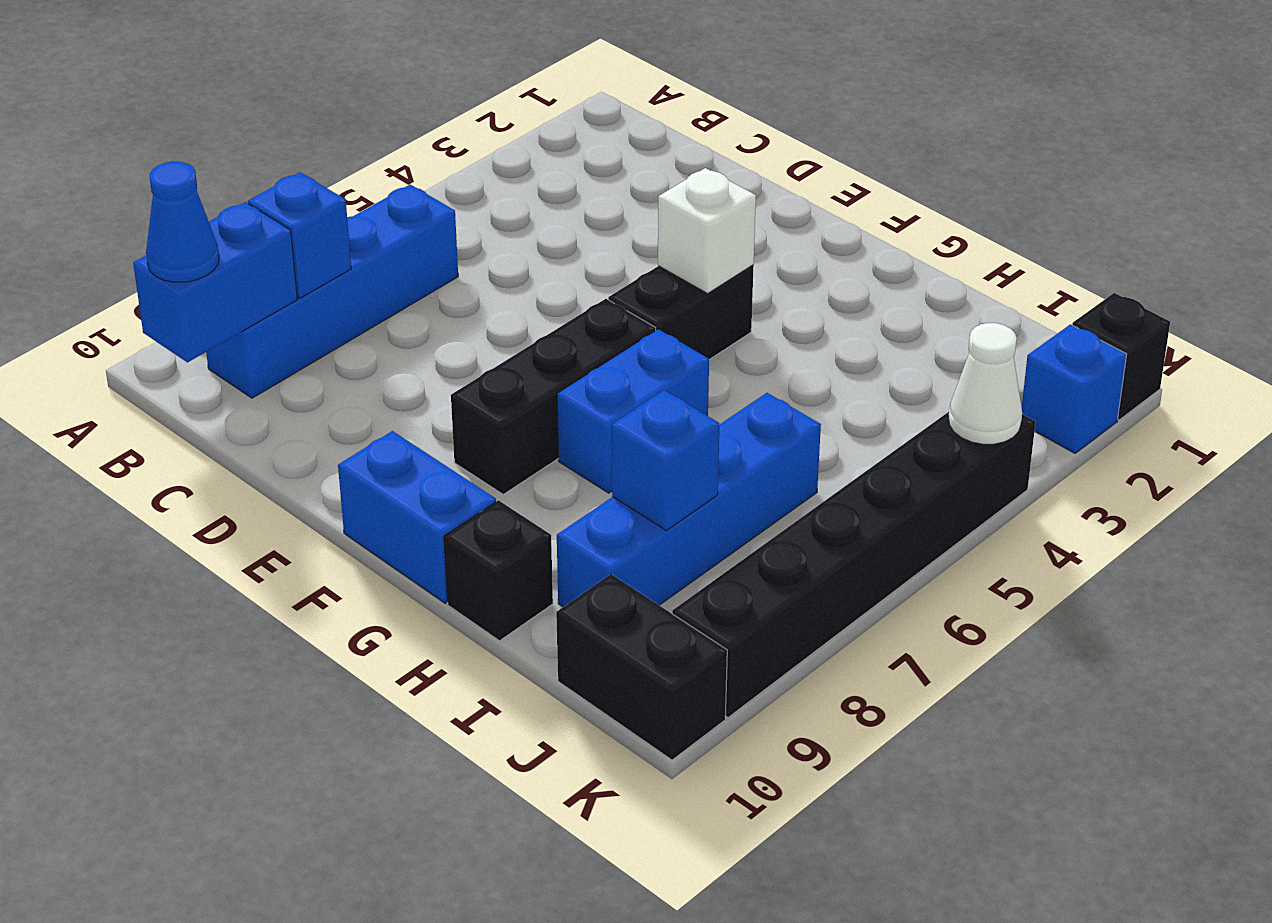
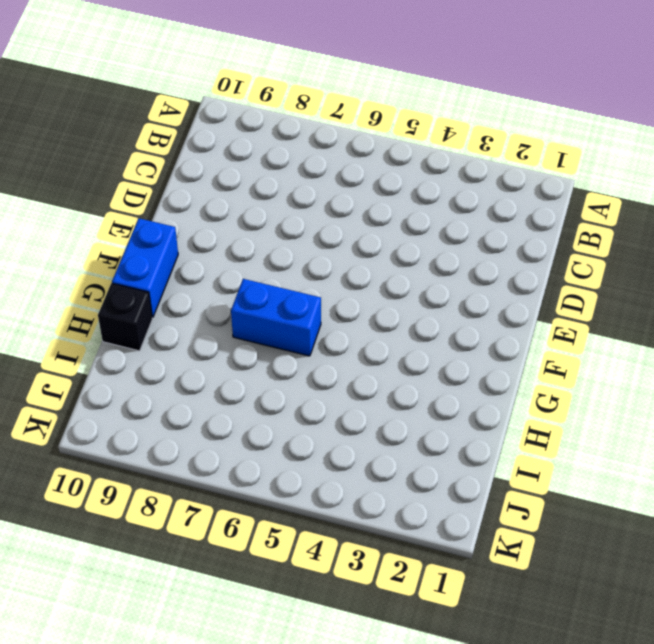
none -> blue brick B6:B9 level 1
none -> black brick F4:F5 level 1
none -> black brick F6:F8 level 1

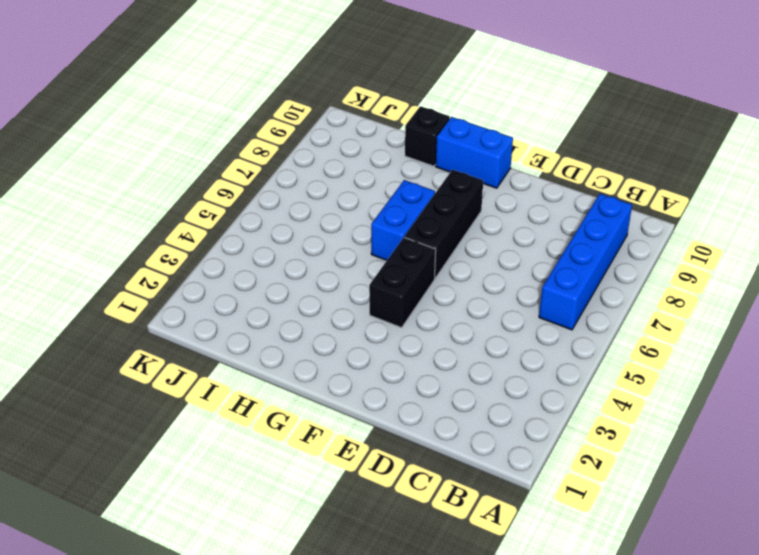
none -> blue brick I6:I9 level 1
none -> black brick J10:K10 level 1
none -> black brick K1 level 1

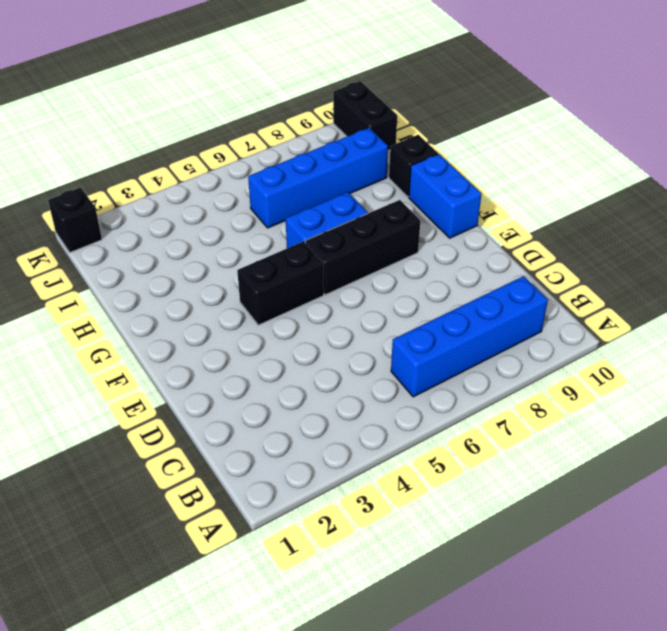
none -> blue brick K2 level 1
none -> black brick K4:K9 level 1
none -> blue brick B8 level 2

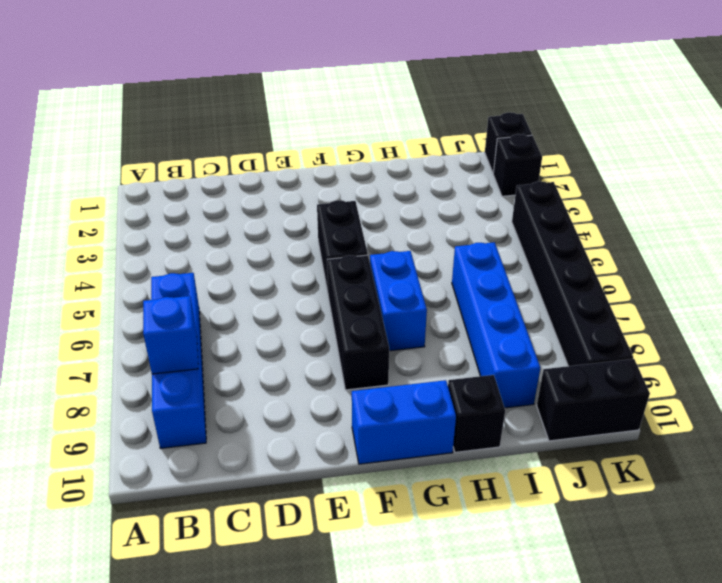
black brick K2 level 1 -> blue brick K2 level 1
none -> blue brick B9:B10 level 2
none -> white brick F4 level 2
none -> blue brick I8 level 2

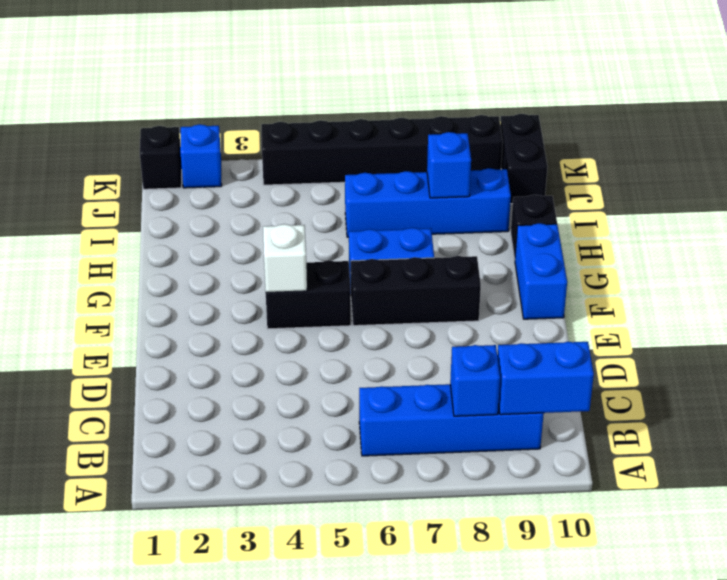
none -> white cone K4 level 2
none -> blue cone B10 level 3

